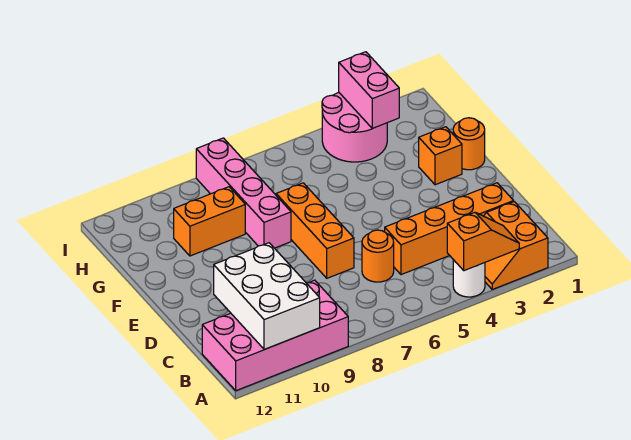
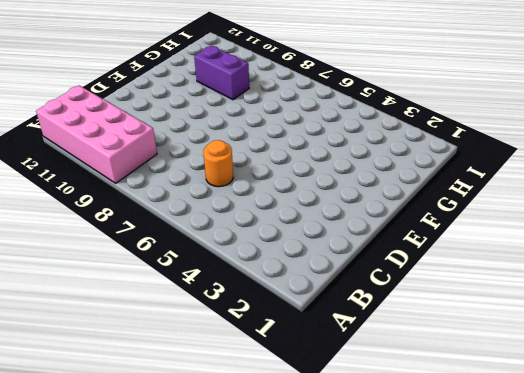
purple brick G9:G10 level 1 -> orange brick G9:G10 level 1
none -> orange slope A2:B3 level 1 top 2
none -> white round brick A4 level 1
none -> orange brick C2:C5 level 1

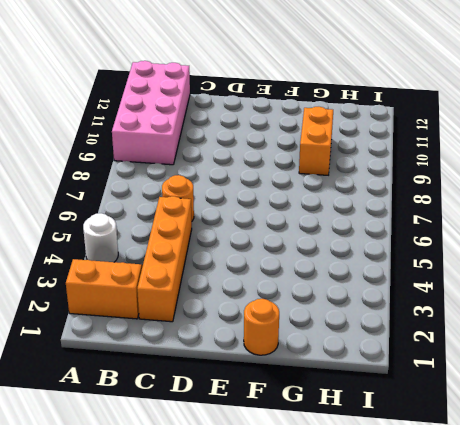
none -> orange brick D7:F7 level 1
none -> orange brick F2 level 1
none -> pink brick F8:I8 level 1

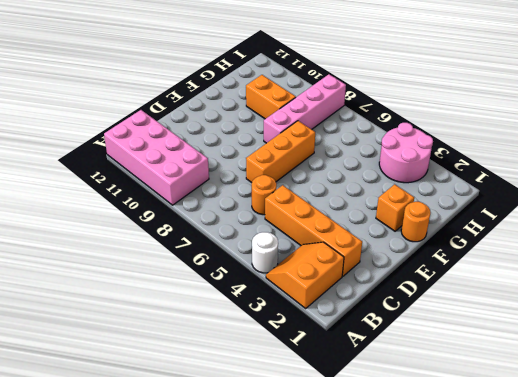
none -> orange slope A3:A4 level 2 top 4
none -> white brick A10:C11 level 2
none -> pink brick H3:I3 level 2

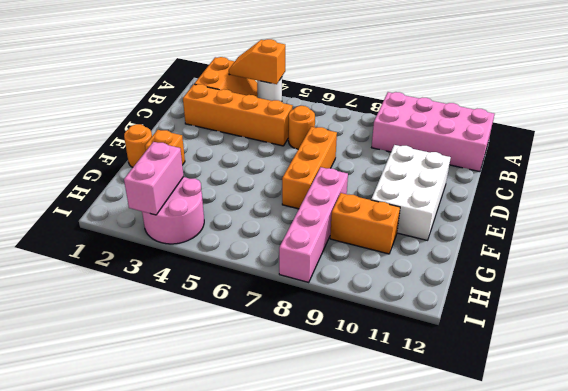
white brick D10:F11 level 1 -> white brick A10:C11 level 2

